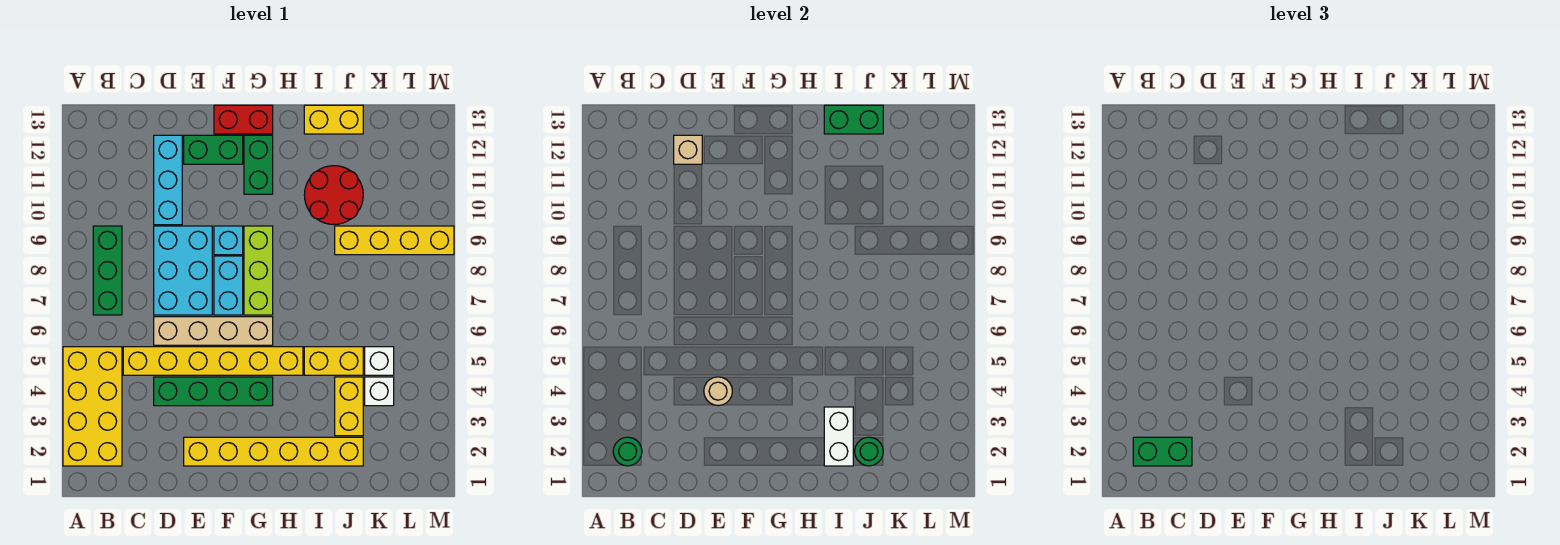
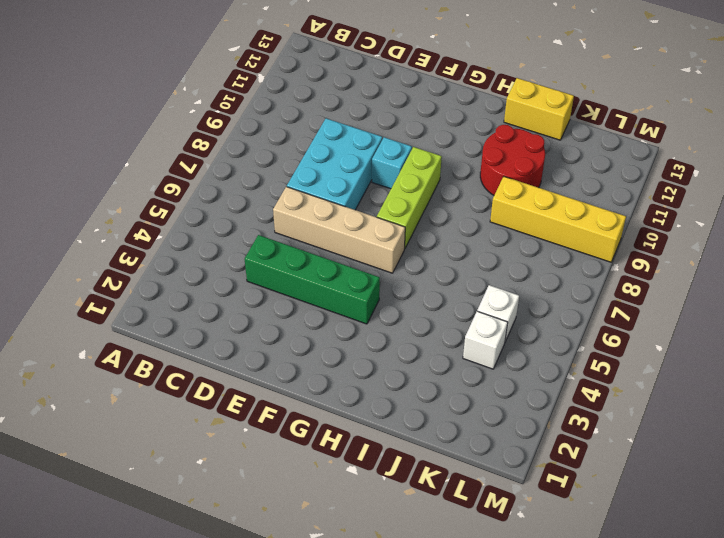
none -> yellow brick A2:B5 level 1
none -> green brick B7:B9 level 1
none -> yellow brick C5:H5 level 1

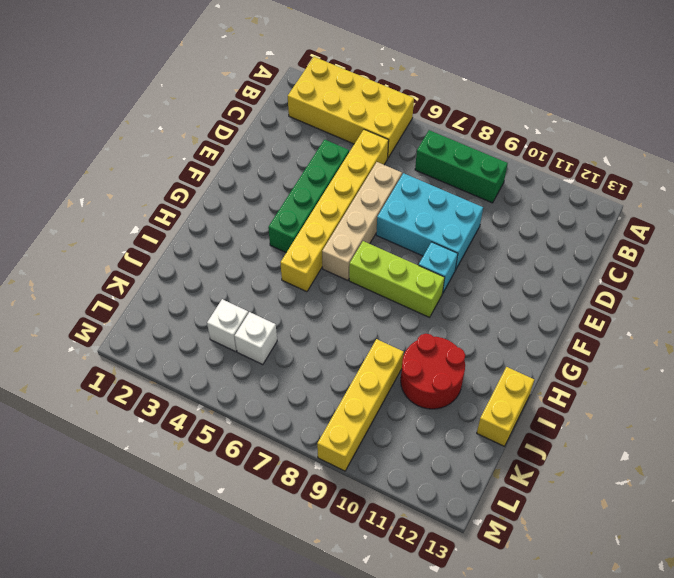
none -> cyan brick D10:D12 level 1
none -> yellow brick E2:J2 level 1
none -> green brick E12:F12 level 1

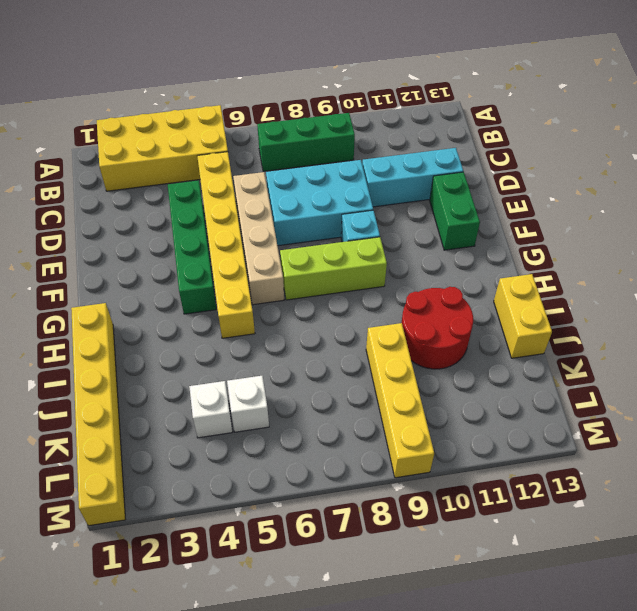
yellow brick H1:M1 level 1 -> yellow brick E2:J2 level 1
none -> cyan brick F7:F8 level 1
none -> red brick F13:G13 level 1
none -> green brick G11:G12 level 1

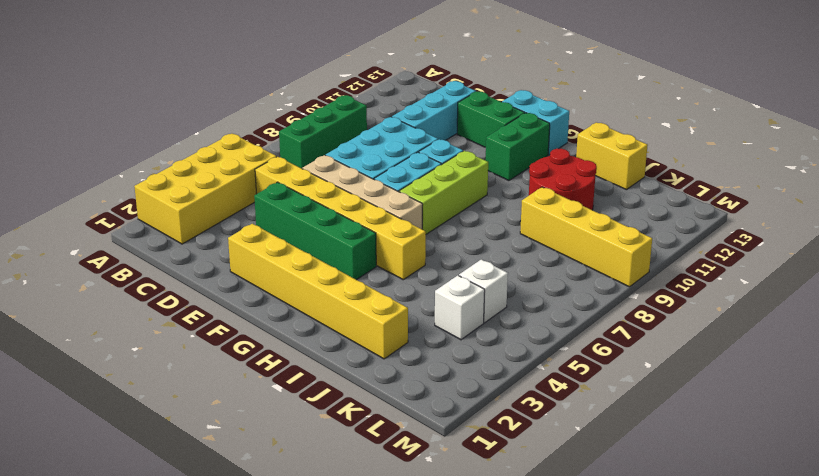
cyan brick F13:G13 level 1 -> red brick F13:G13 level 1
none -> yellow brick I5:J5 level 1
none -> yellow brick J3:J4 level 1
none -> green round brick B2 level 2

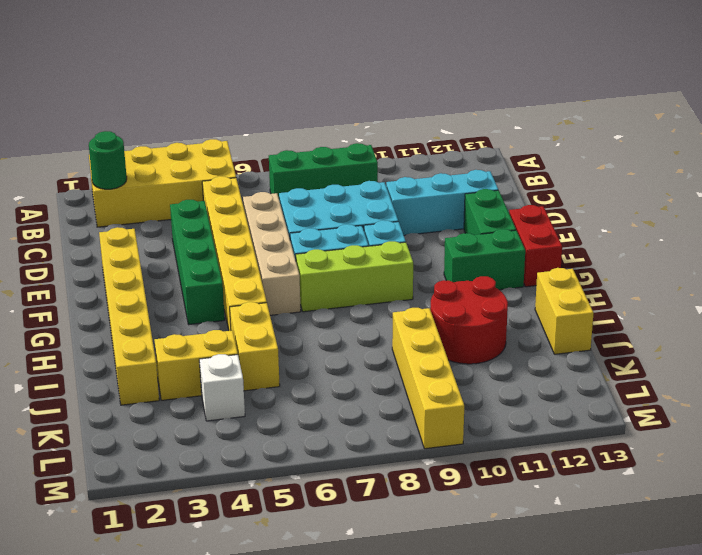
none -> white brick K5 level 1
none -> tan brick D12 level 2
none -> tan round brick E4 level 2

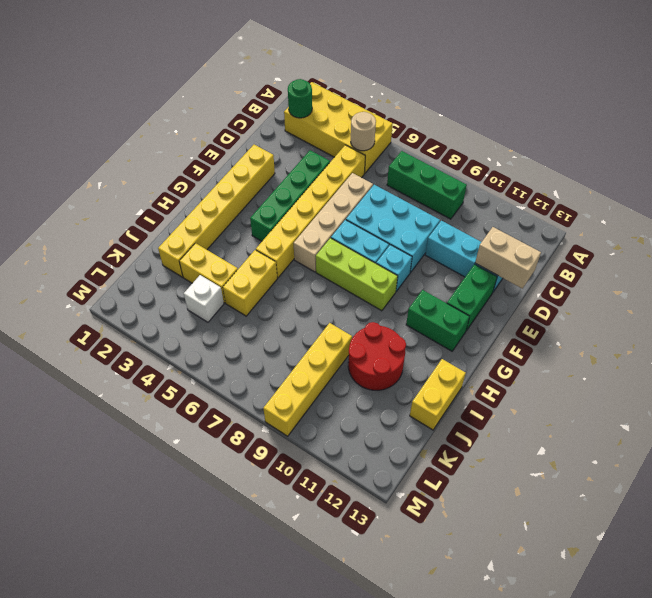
tan round brick B5 level 2 -> tan round brick E4 level 2
tan brick D12:D13 level 2 -> tan brick D12 level 2
none -> red brick F13:G13 level 1
none -> white brick K5 level 1
none -> white brick I2:I3 level 2

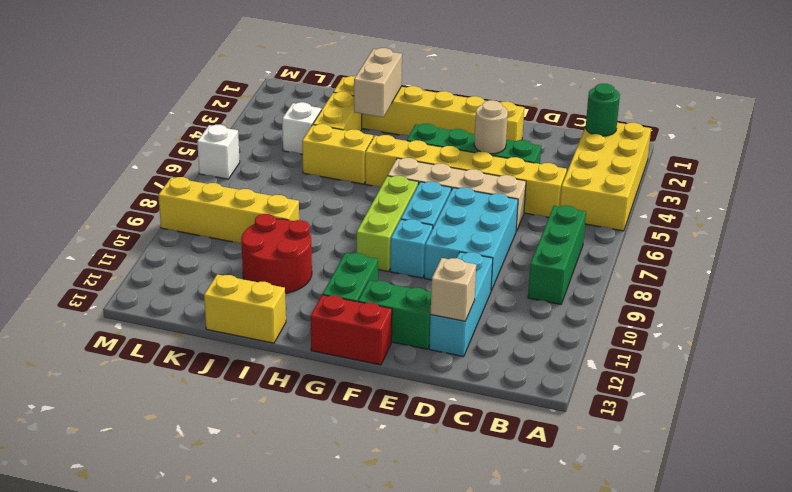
tan brick I2:I3 level 2 -> white brick I2:I3 level 2
white brick M6 level 1 -> white brick K5 level 1
none -> green brick I13:J13 level 2
none -> green round brick J2 level 2
none -> green brick B2:C2 level 3

